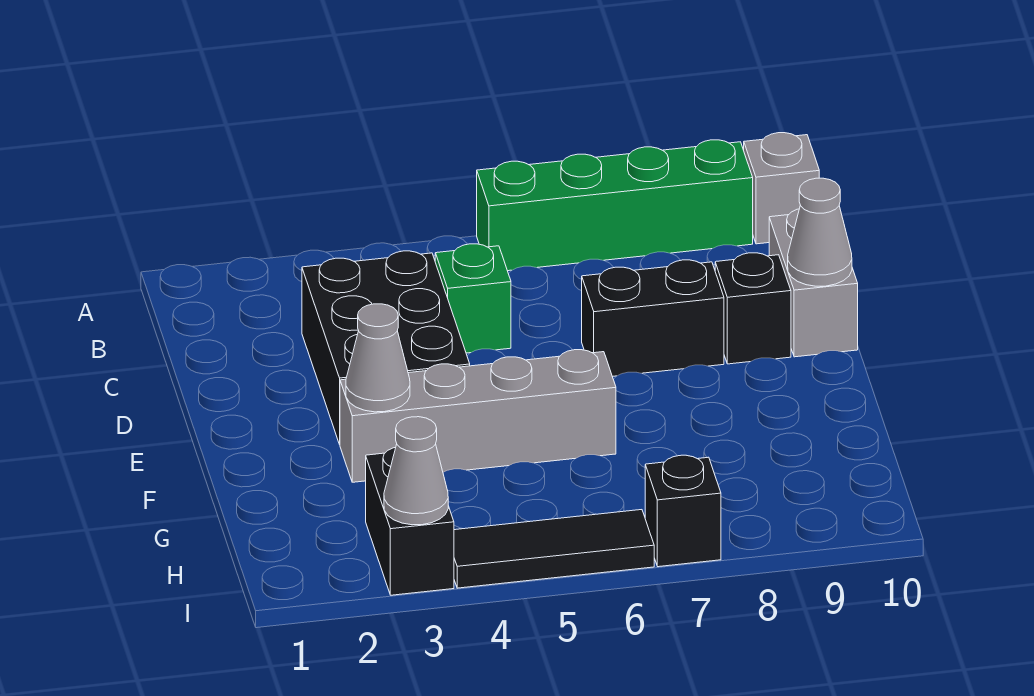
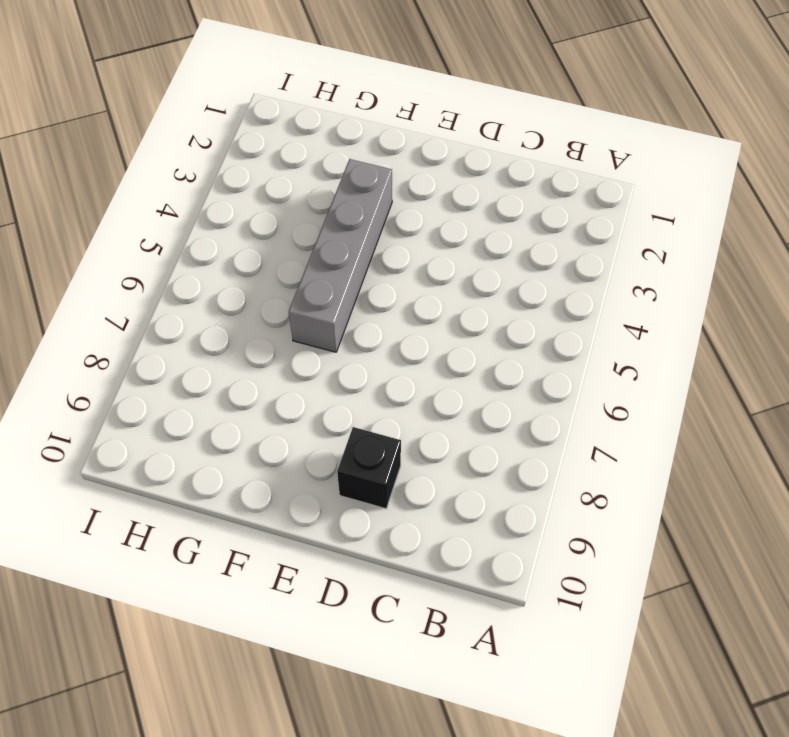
none -> green brick A6:A9 level 1
none -> grey brick A10 level 1
none -> black brick C3:E4 level 1

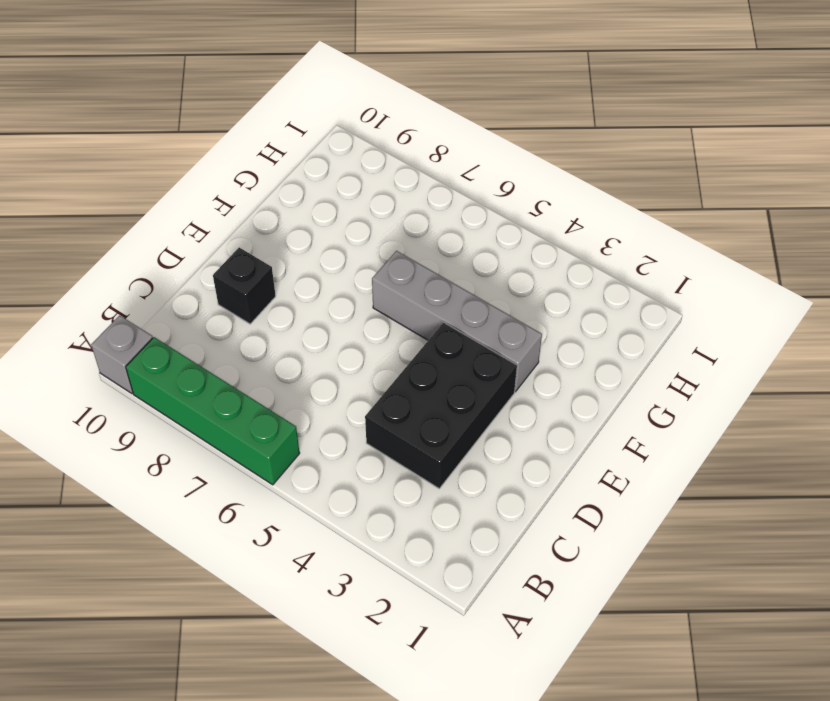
none -> green brick C5 level 1
none -> grey brick C10:D10 level 1
none -> black brick D7:D8 level 1

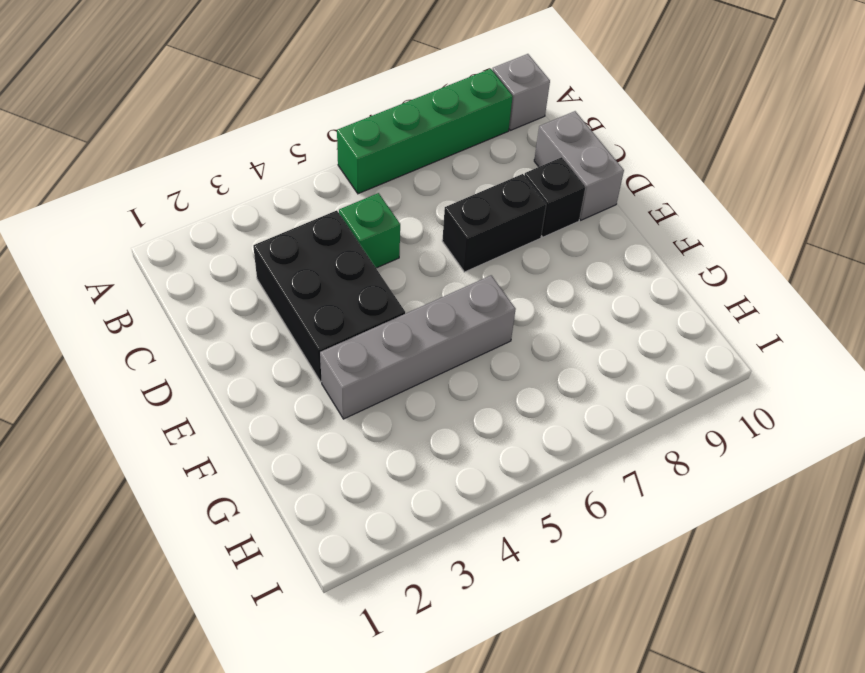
none -> black brick H3:I3 level 1
none -> black tile I4:I6 level 1
none -> black brick I7 level 1

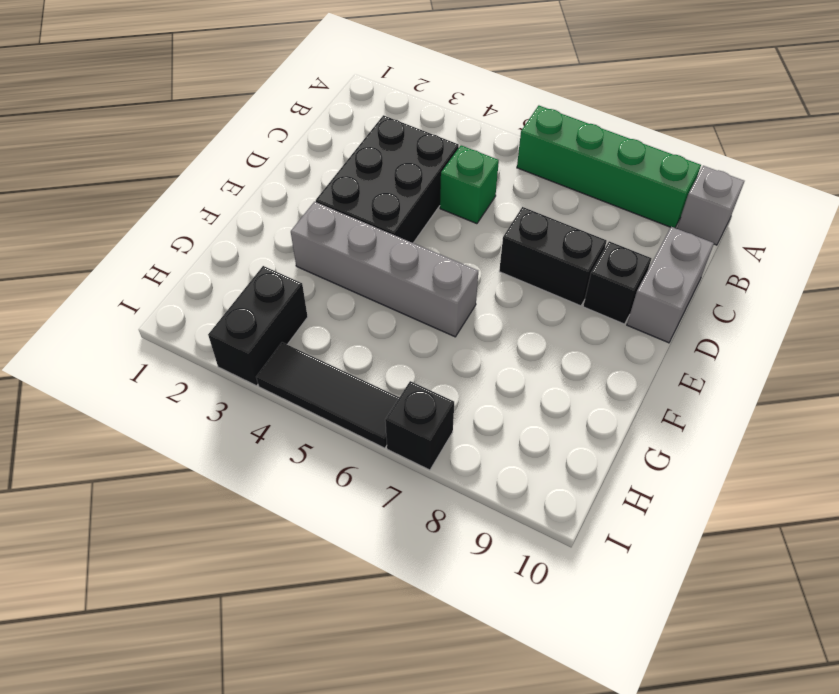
none -> grey cone D10 level 2
none -> grey cone F3 level 2
none -> grey cone I3 level 2

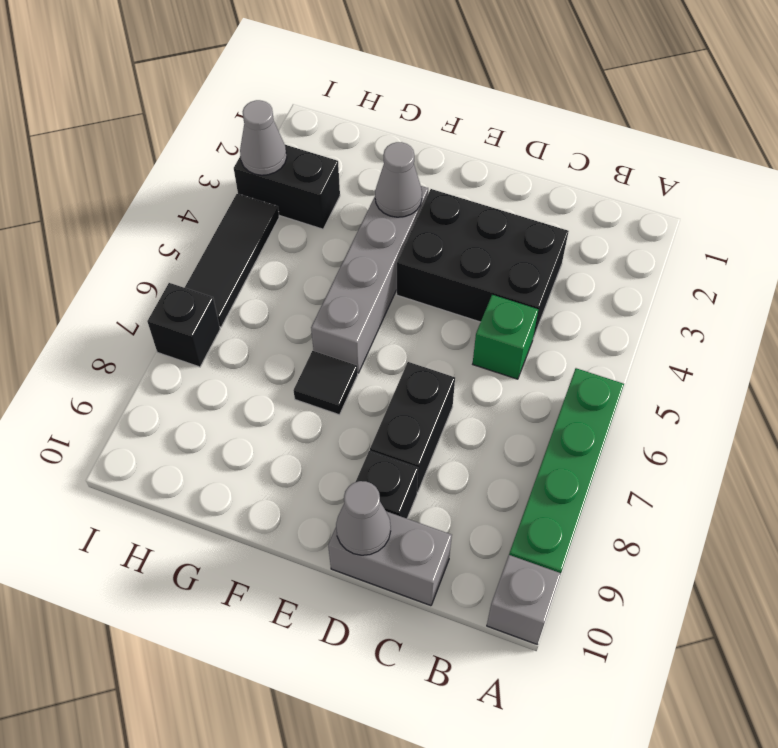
black tile F7 level 1 -> none

